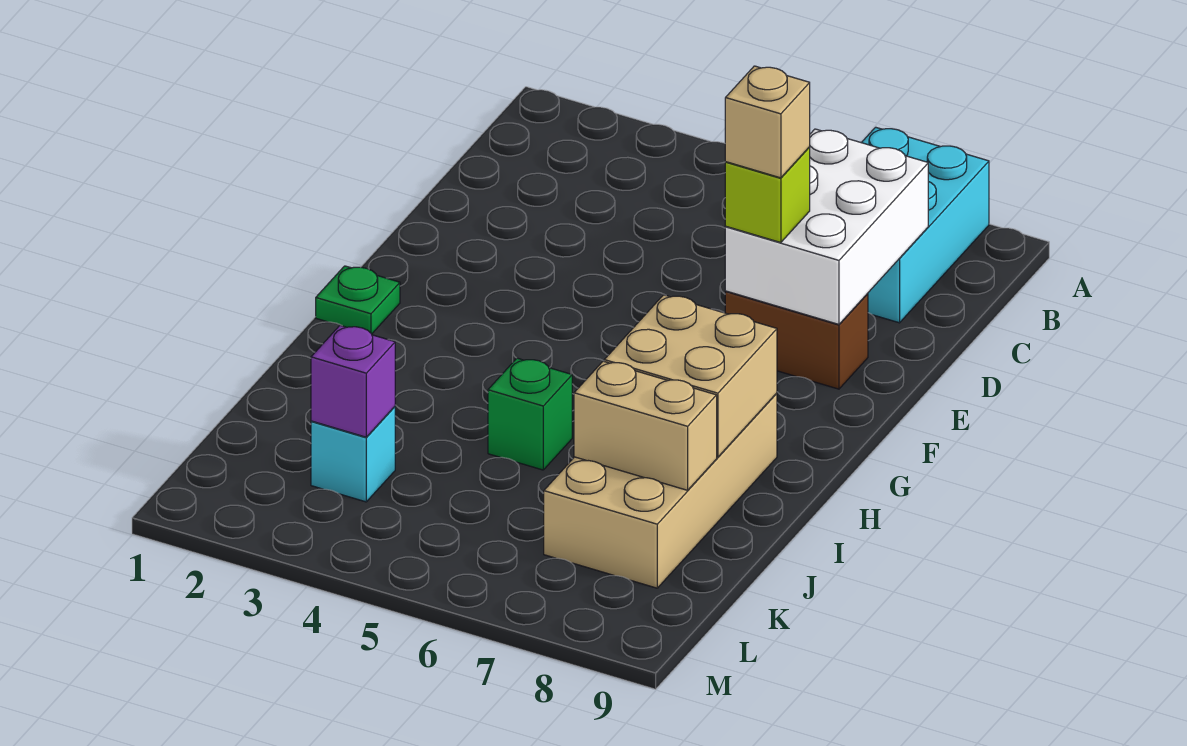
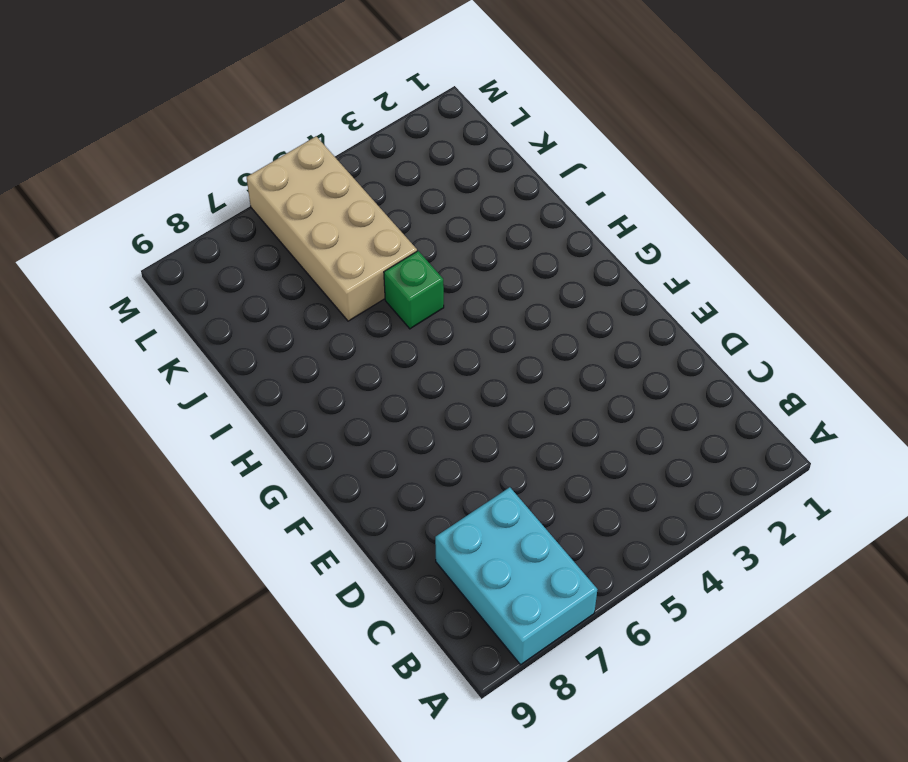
tan brick J5:M6 level 1 -> tan brick H7:K8 level 1
none -> brown brick E7:E8 level 1
none -> green plate G1 level 1
none -> cyan brick K3 level 1

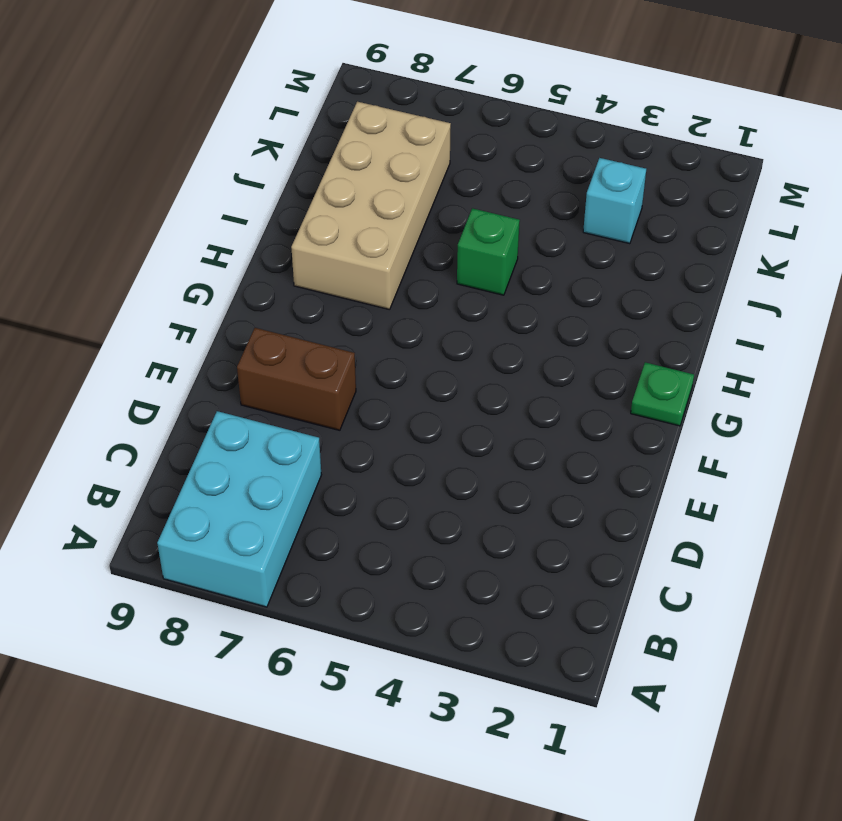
none -> white brick C7:E8 level 2
none -> tan brick H7:I8 level 2
none -> tan brick J7:J8 level 2

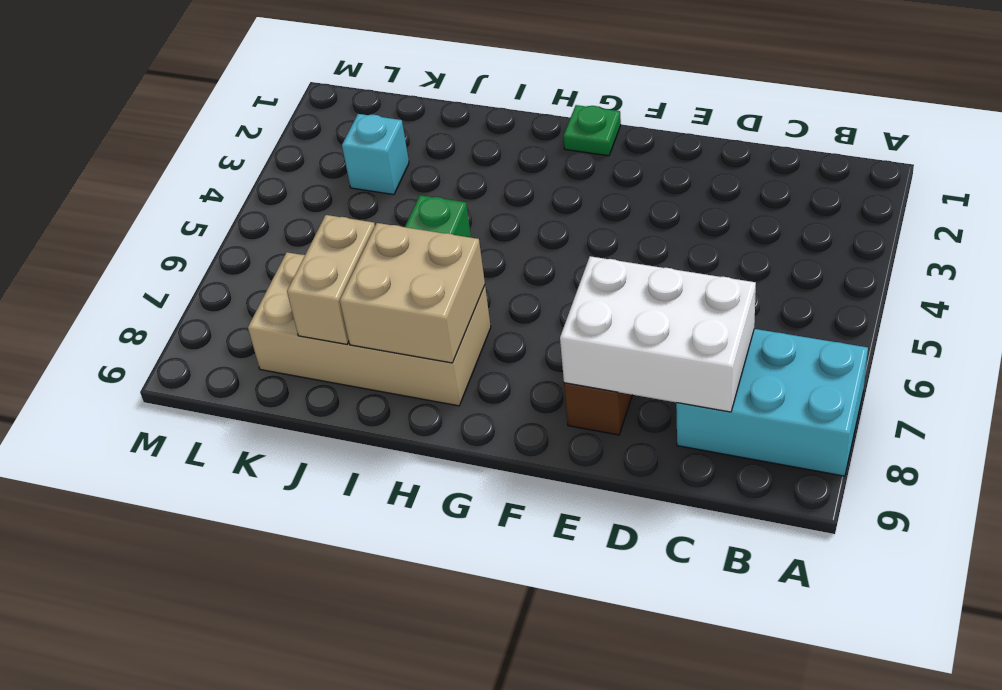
none -> purple brick K3 level 2
none -> lime brick E7 level 3
none -> tan brick E7 level 4

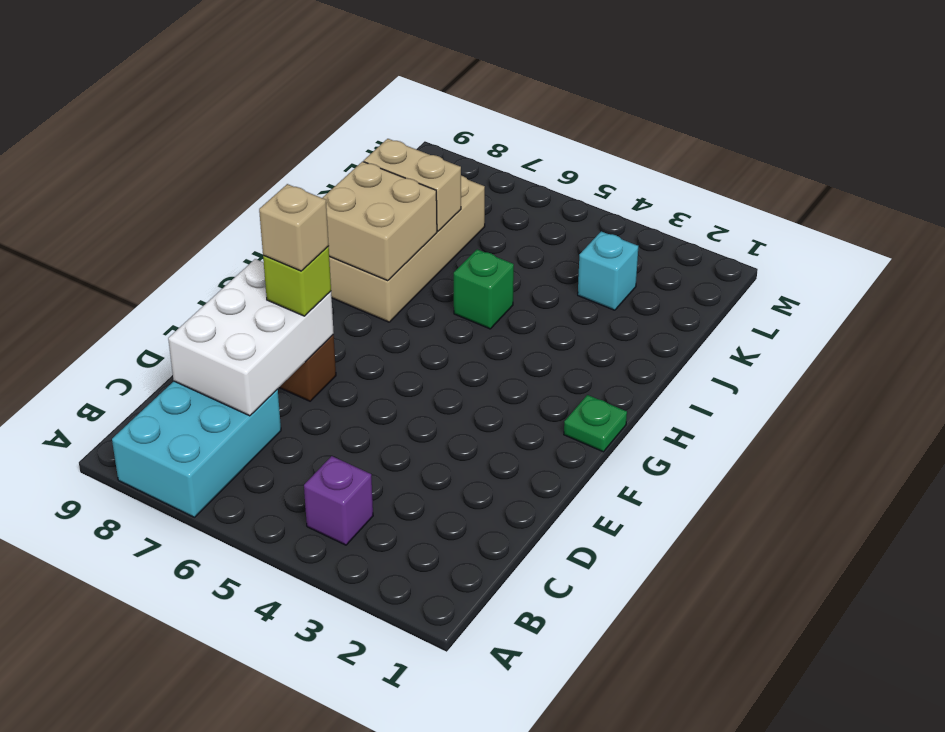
purple brick B4 level 1 -> purple brick K3 level 2

